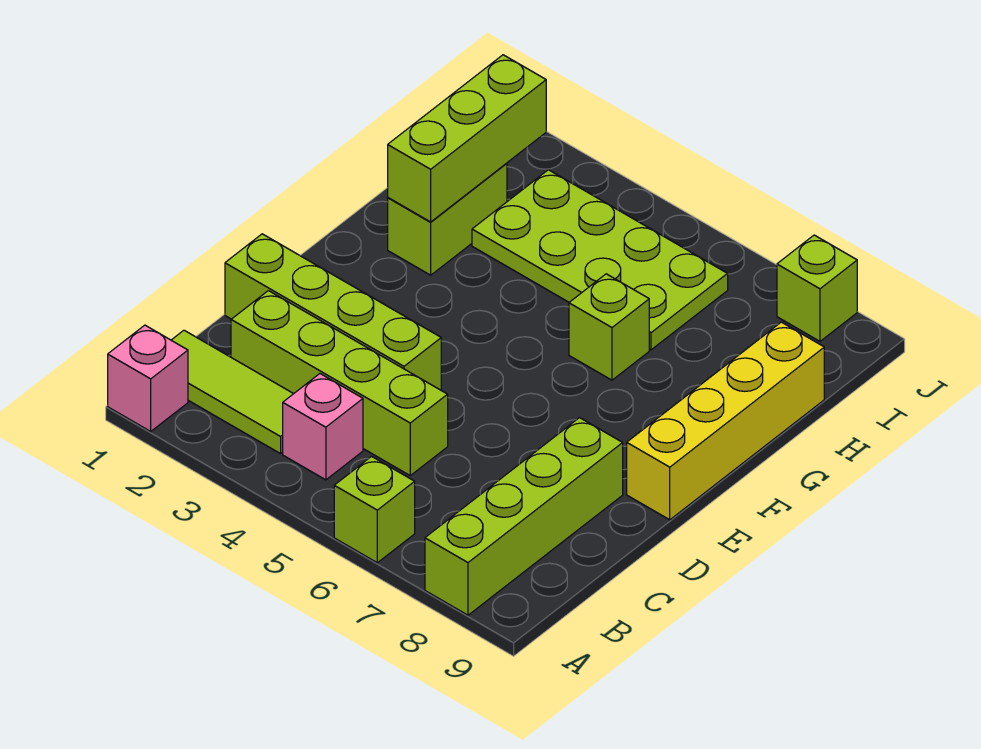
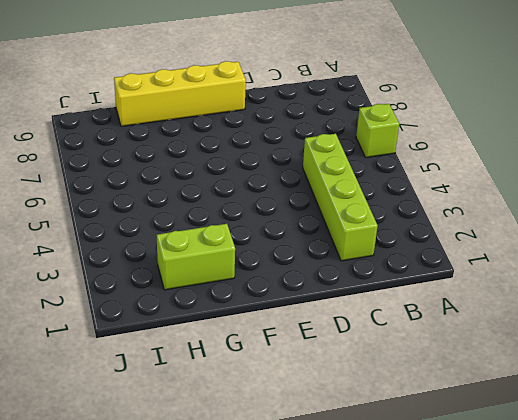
none -> pink brick A1 level 1
none -> lime brick A8:D8 level 1
none -> lime tile B1:B3 level 1

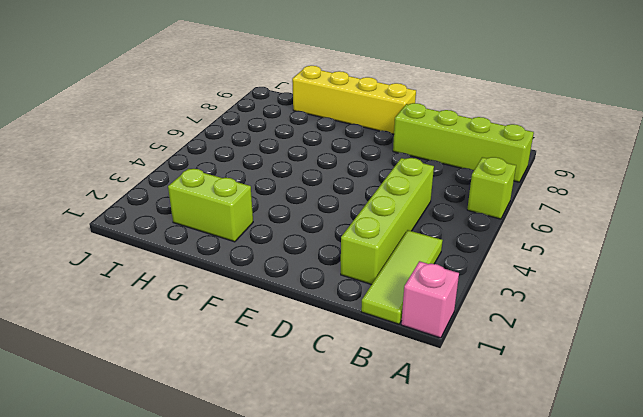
none -> pink brick B4 level 1
none -> lime brick D1:D4 level 1
none -> lime brick G6 level 1

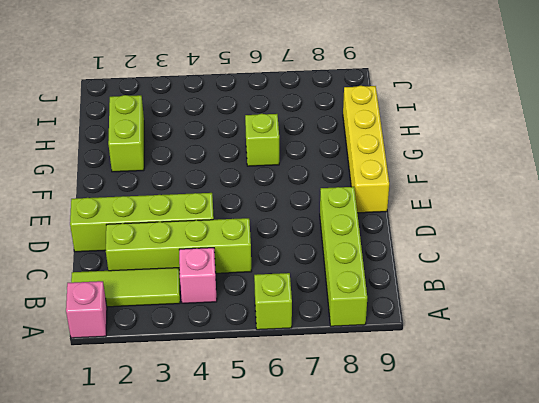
none -> lime plate H3:I6 level 1
none -> lime brick J8 level 1
none -> lime brick G2:I2 level 2

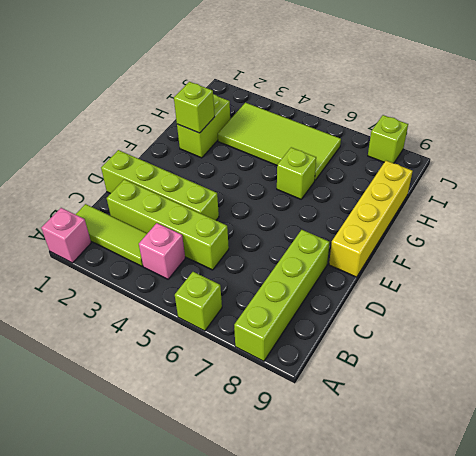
lime brick G2 level 2 -> lime brick G2:I2 level 2
lime tile H3:I6 level 1 -> lime plate H3:I6 level 1

